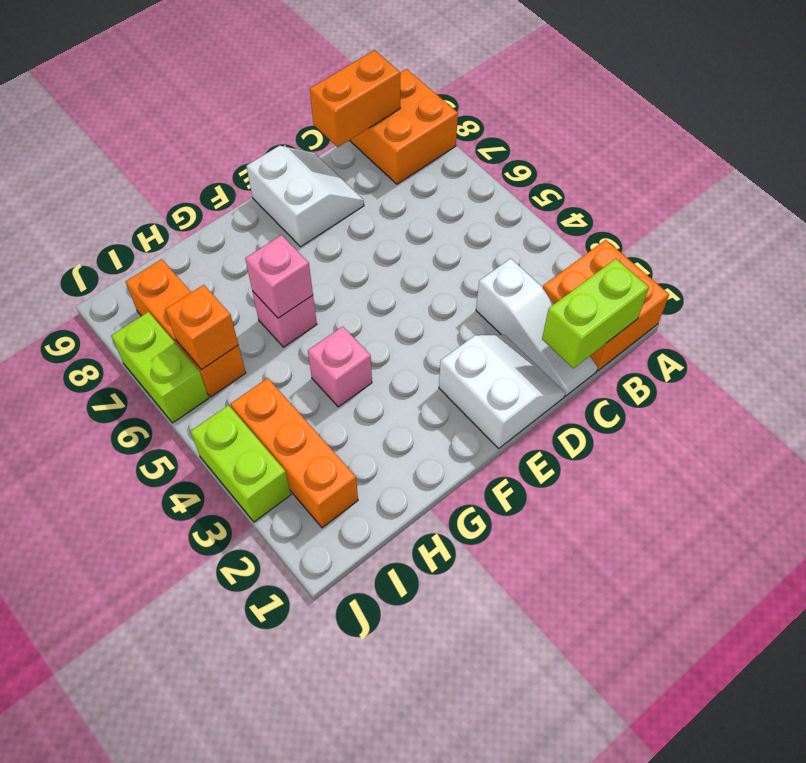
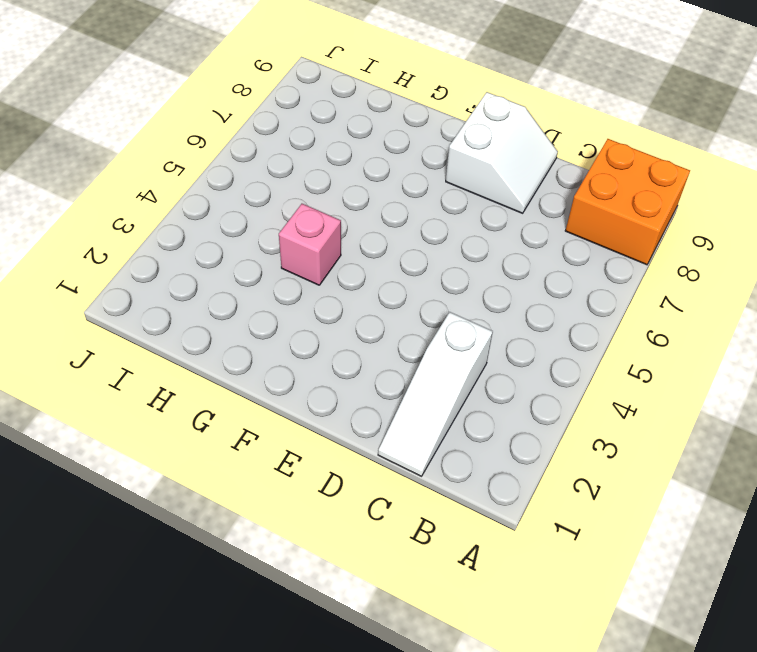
none -> orange brick A1:B2 level 1
none -> white slope D1:E2 level 1 top E
none -> pink brick G6 level 1

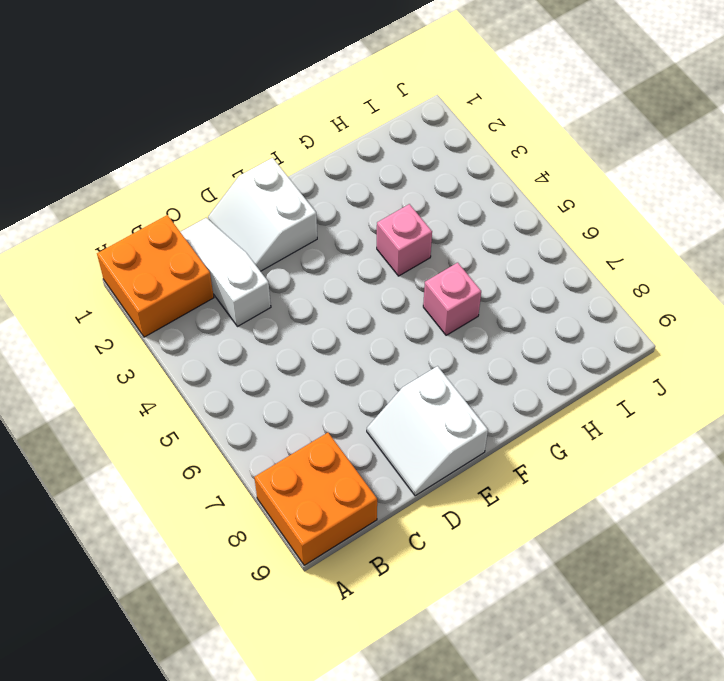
none -> orange brick I2:I4 level 1
none -> orange brick I6:I8 level 1
none -> lime brick J3:J4 level 1

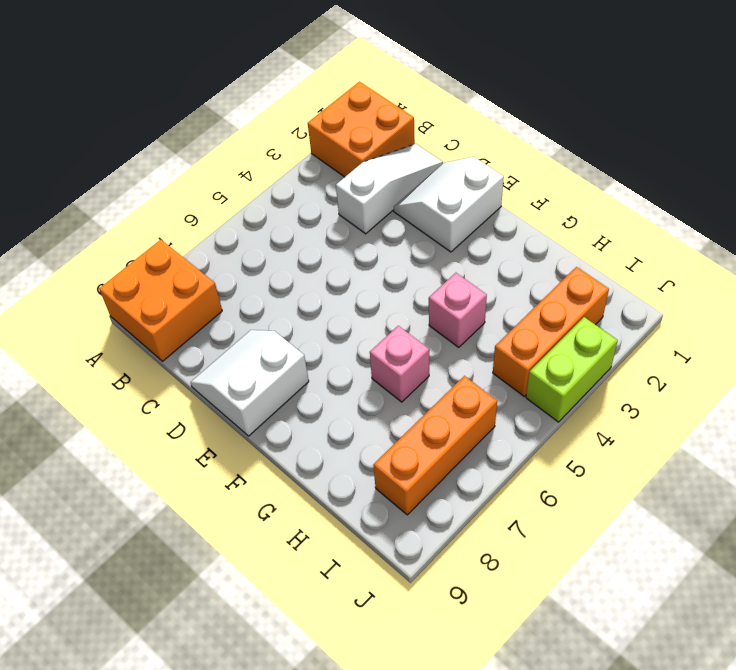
none -> lime brick J6:J7 level 1
none -> lime brick B1:C1 level 2
none -> orange brick B9:C9 level 2

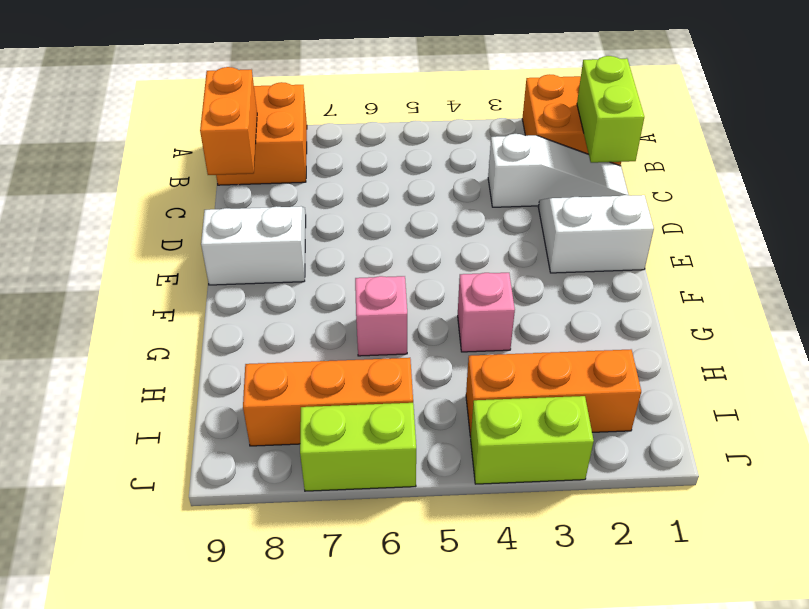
none -> pink brick G6 level 2
none -> orange brick I6 level 2

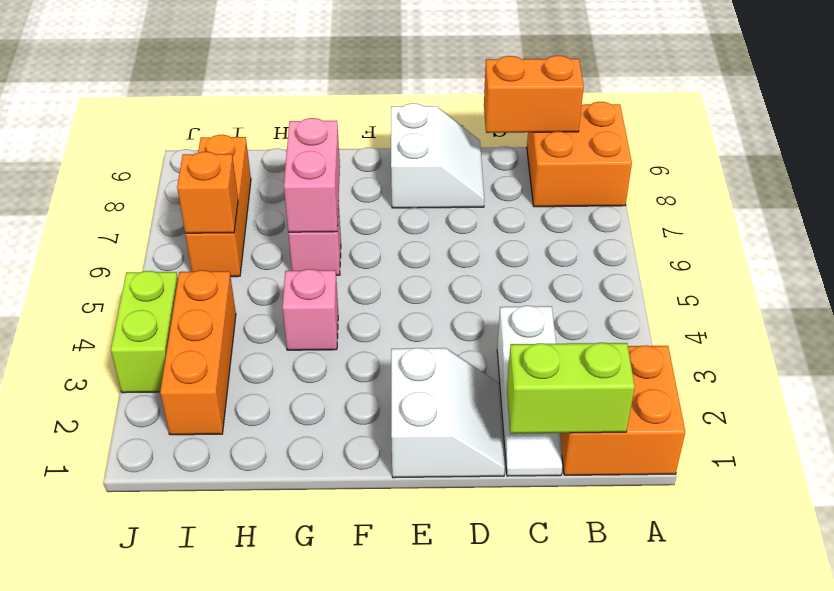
pink brick G6:G7 level 2 -> pink brick G6 level 2
none -> lime brick J6:J7 level 1

